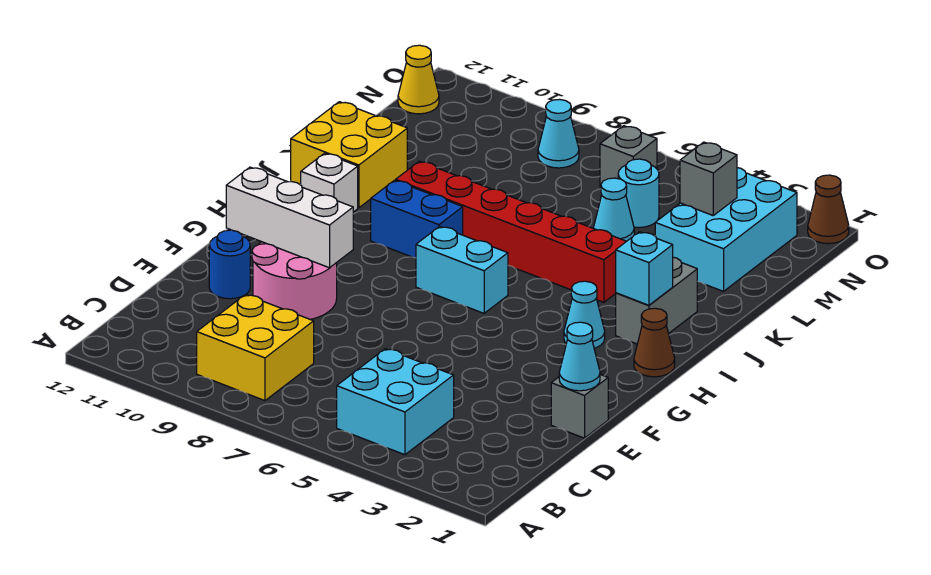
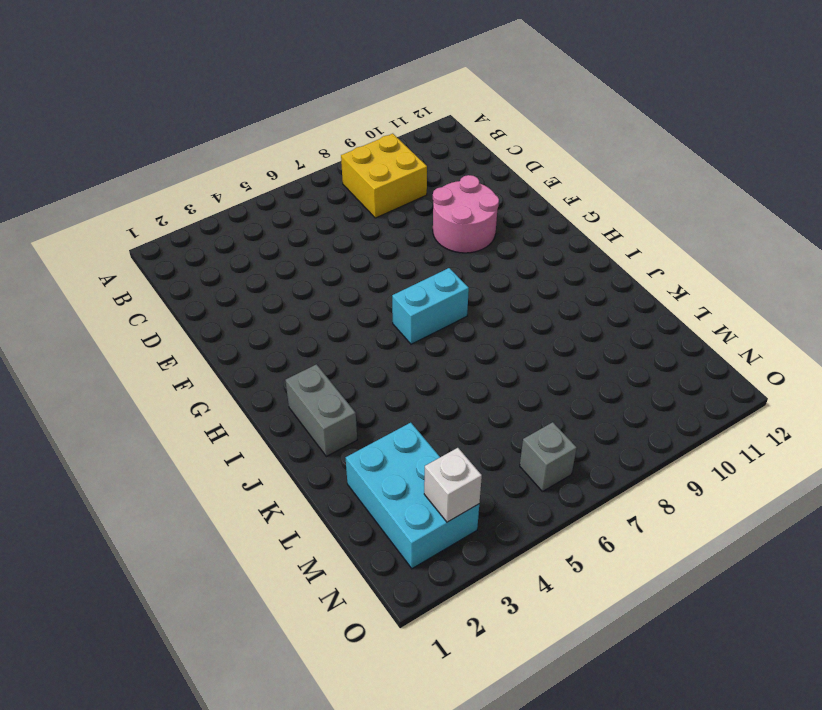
white brick N3 level 2 -> white brick I11 level 1
none -> cyan brick B4:C5 level 1
none -> grey brick E1 level 1
none -> blue round brick E11 level 1

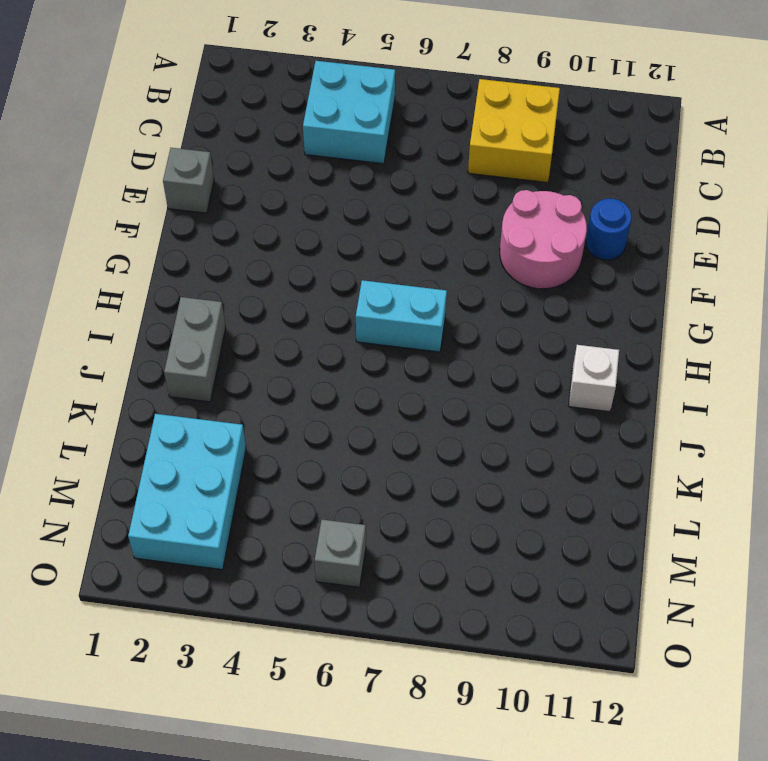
none -> brown cone H1 level 1
none -> cyan cone H3 level 1
none -> blue brick I8:I9 level 1

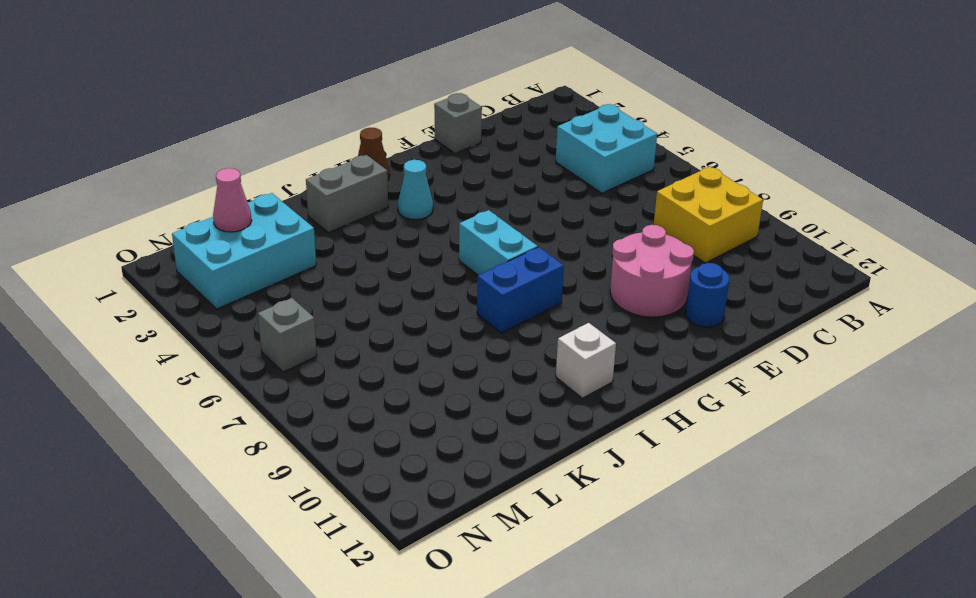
blue brick H8:I8 level 1 -> blue brick I8:I9 level 1
pink cone M2 level 2 -> none
none -> red brick J4:J9 level 1
none -> yellow brick J11:K12 level 1
none -> cyan cone L5 level 1

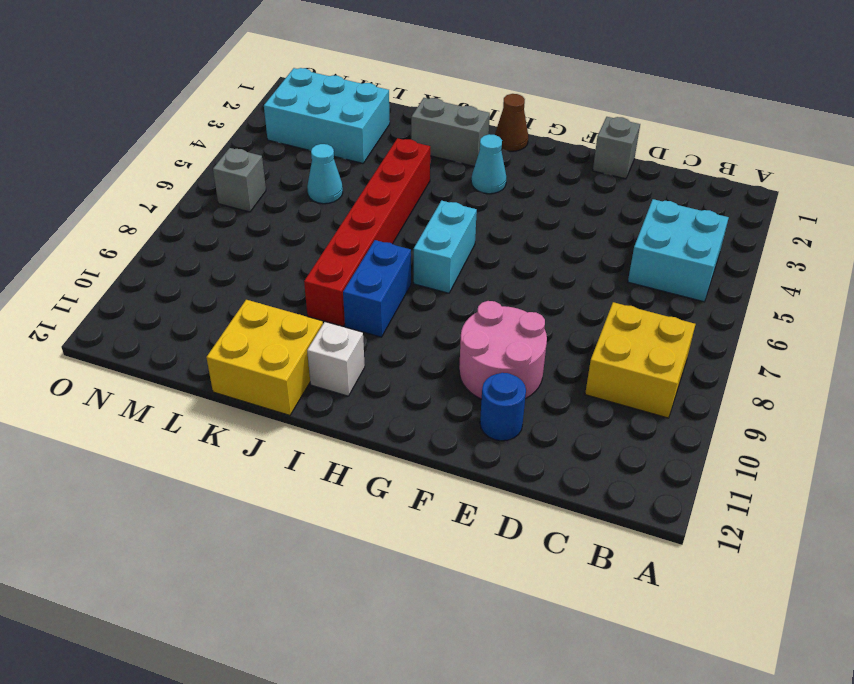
none -> cyan round brick M5 level 1
none -> cyan cone N8 level 1
none -> yellow cone N12 level 1

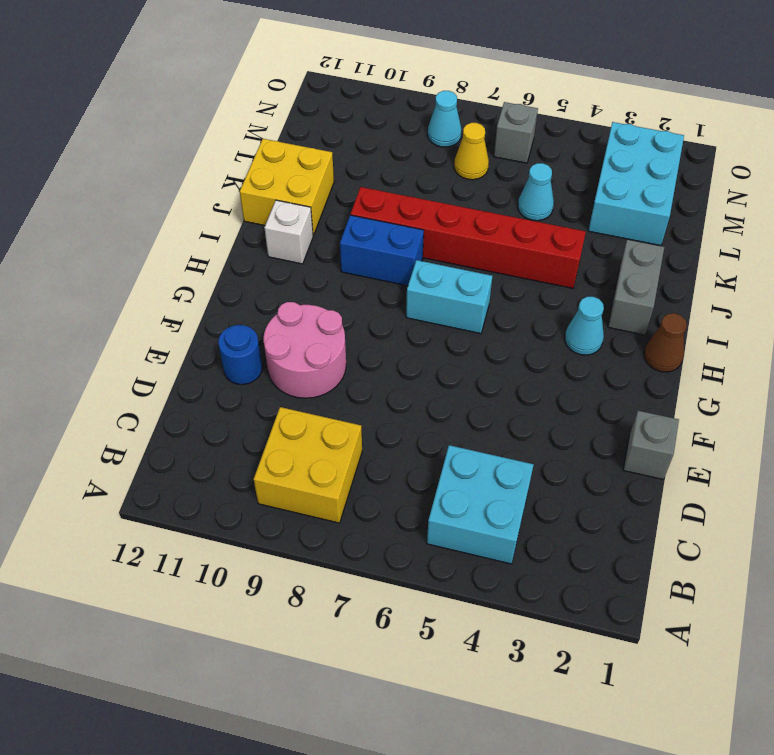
yellow cone M7 level 1 -> yellow cone N12 level 1
none -> cyan round brick M5 level 1
none -> brown cone O1 level 1
none -> cyan cone E1 level 2

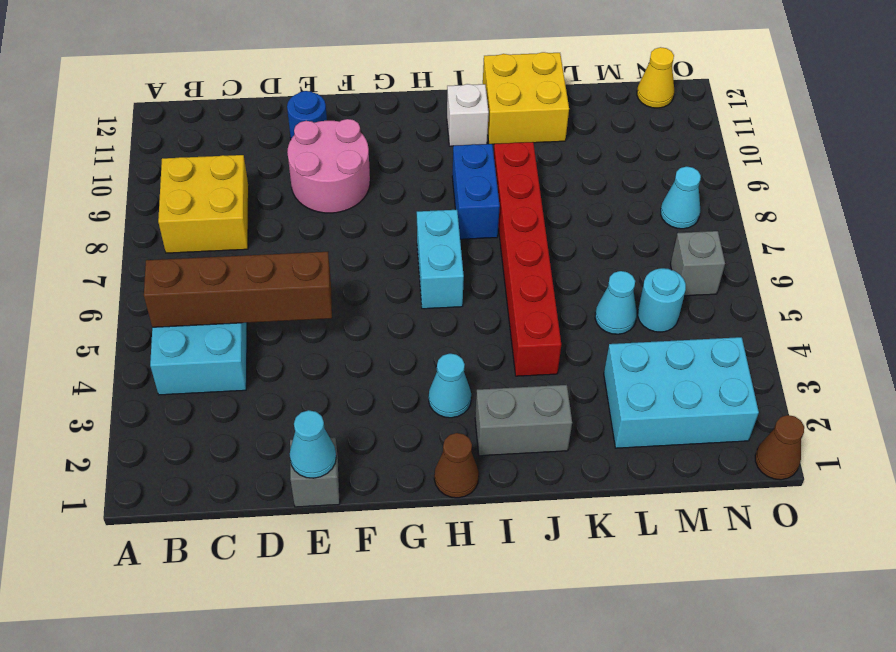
brown brick B5:E5 level 2 -> none
none -> white brick F9:F11 level 2
none -> cyan brick I2 level 2
none -> grey brick M3 level 2

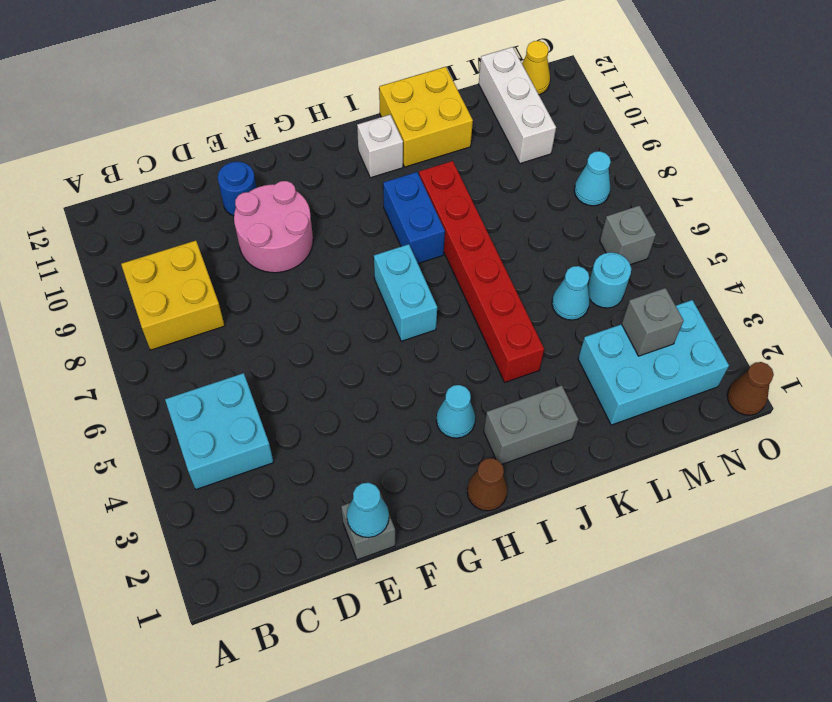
white brick M10:M12 level 1 -> white brick F9:F11 level 2
none -> cyan brick I2 level 2

